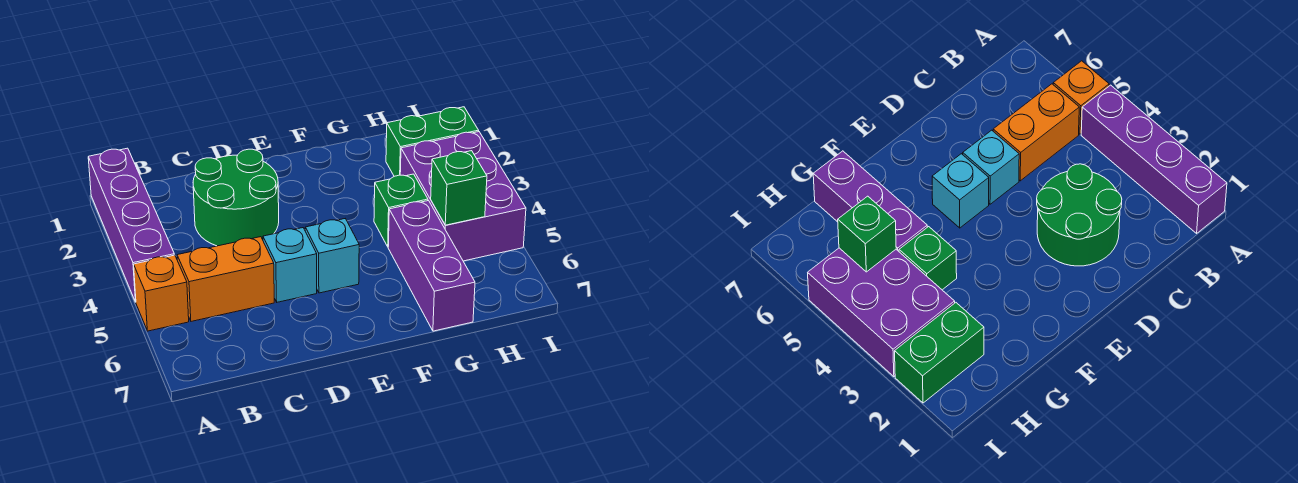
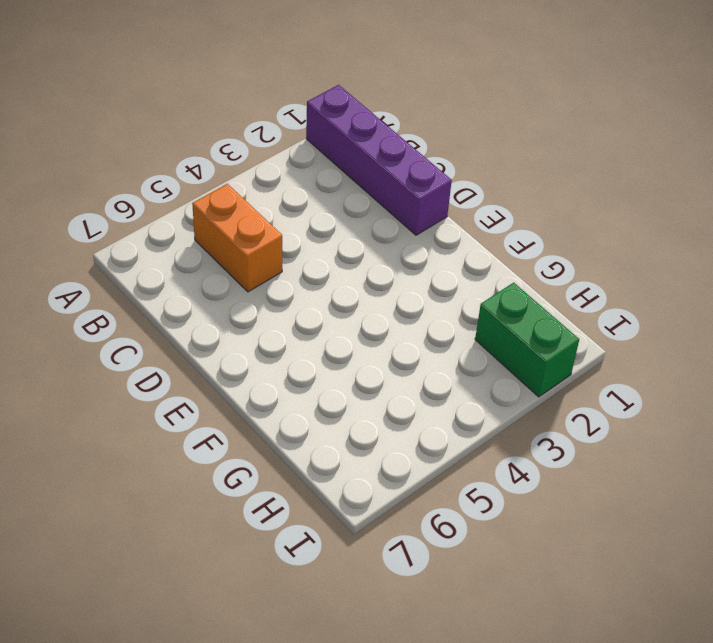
purple brick A1:D1 level 1 -> purple brick A1:A4 level 1
none -> orange brick A5 level 1
none -> green round brick C2:D3 level 1

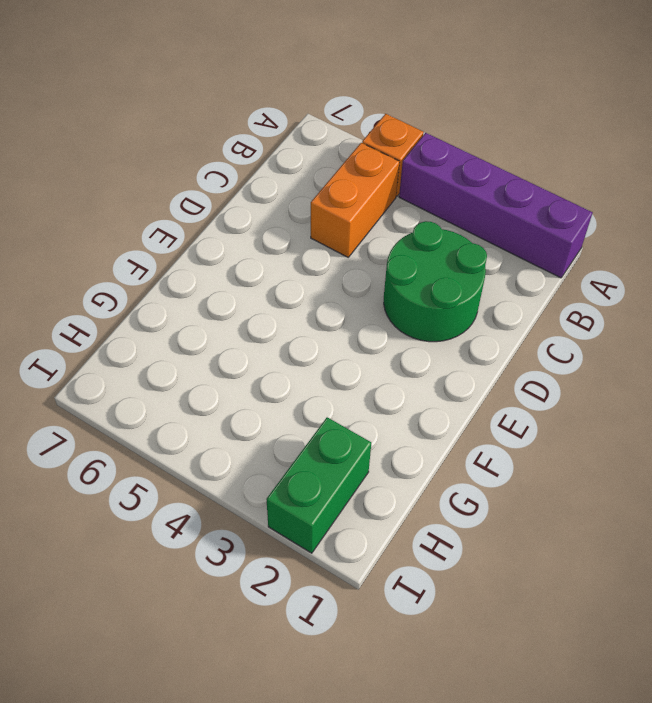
none -> cyan brick D5 level 1
none -> cyan brick E5 level 1

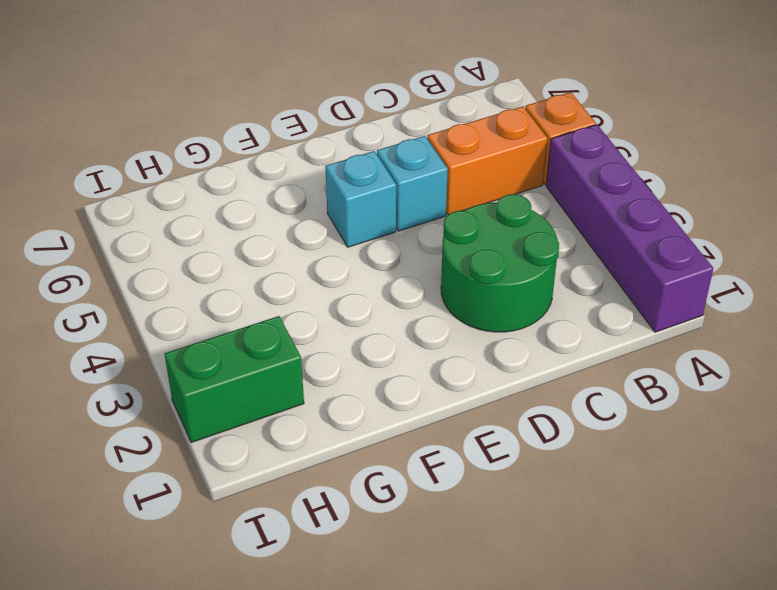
none -> green brick G4 level 1
none -> purple brick G5:G7 level 1

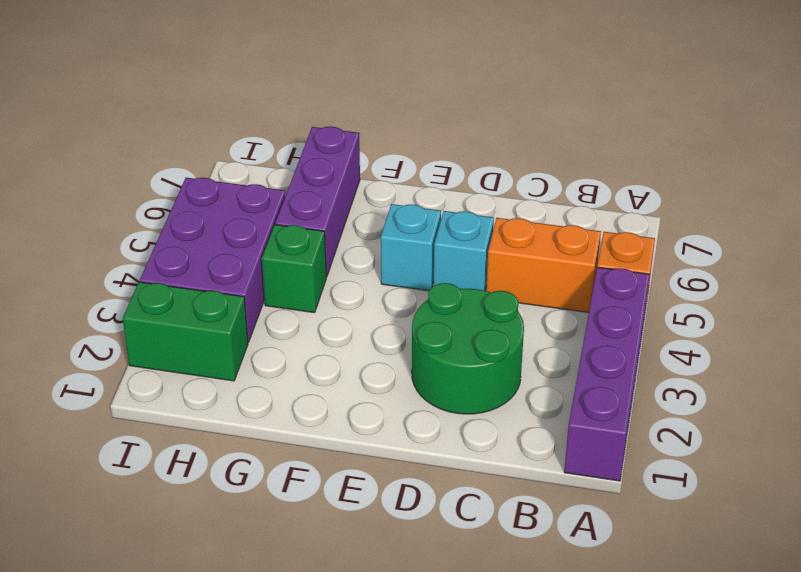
none -> green brick H5 level 2

